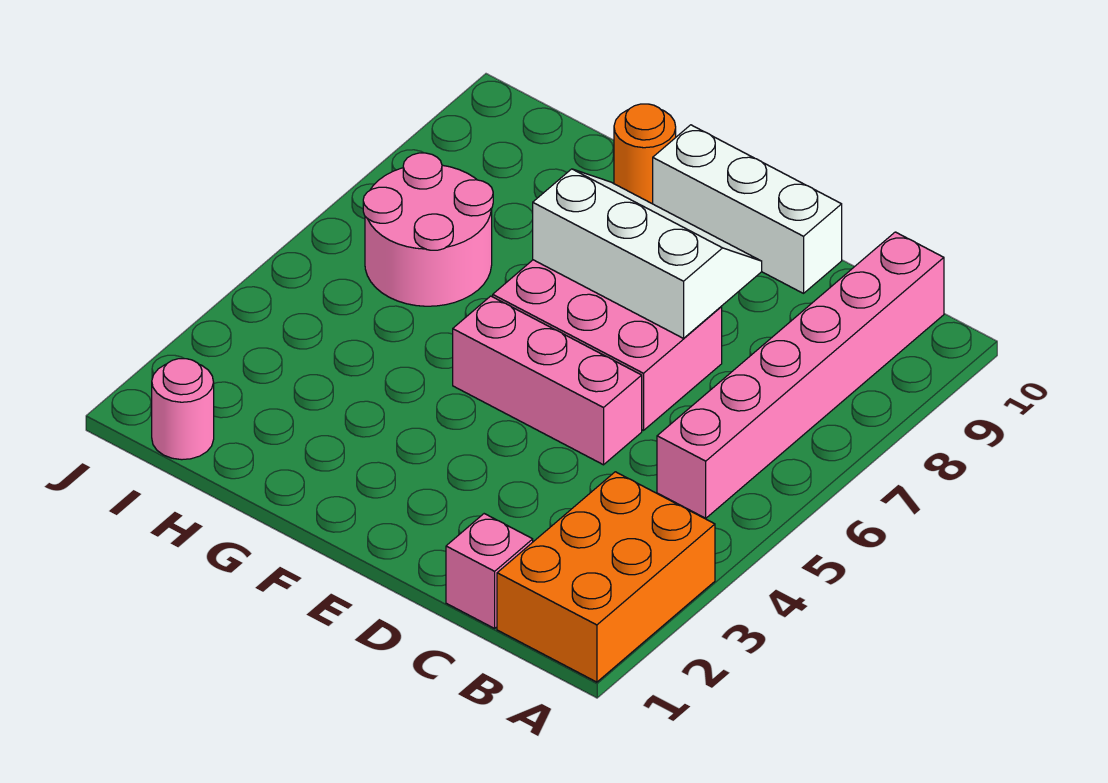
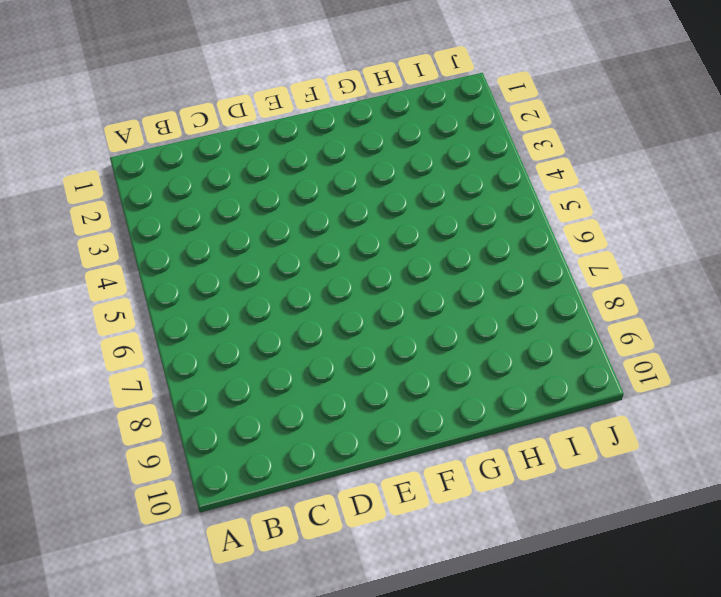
none -> orange brick A1:B3 level 1
none -> pink brick B5:B10 level 1

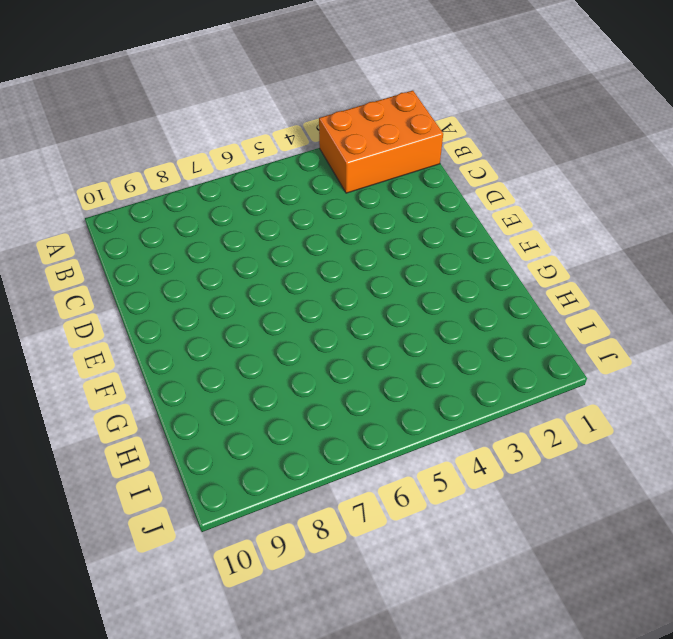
none -> pink brick B5:B10 level 1
none -> pink brick C1 level 1

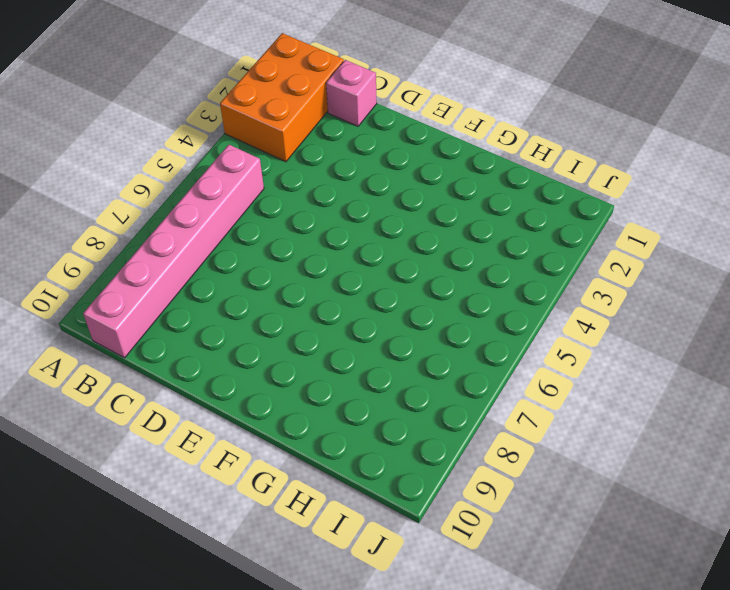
none -> pink brick D5:F5 level 1
none -> pink brick D6:F7 level 1

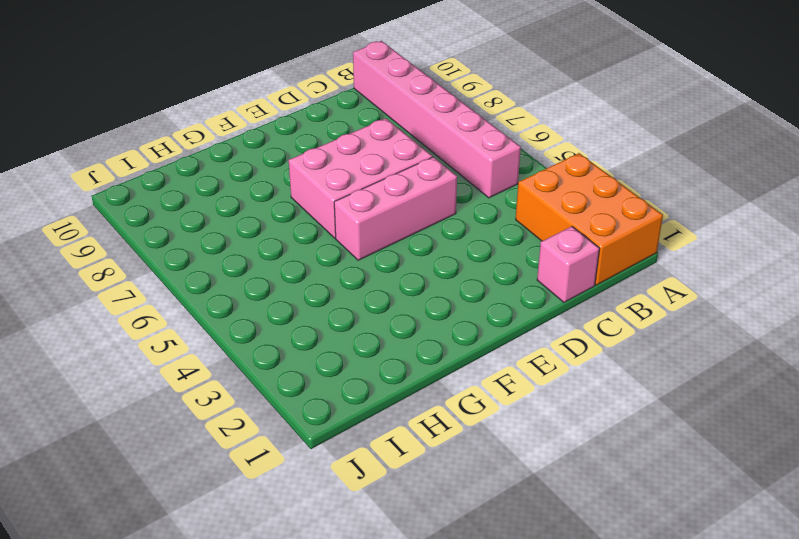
none -> white brick D10:F10 level 1
none -> orange round brick G10 level 1

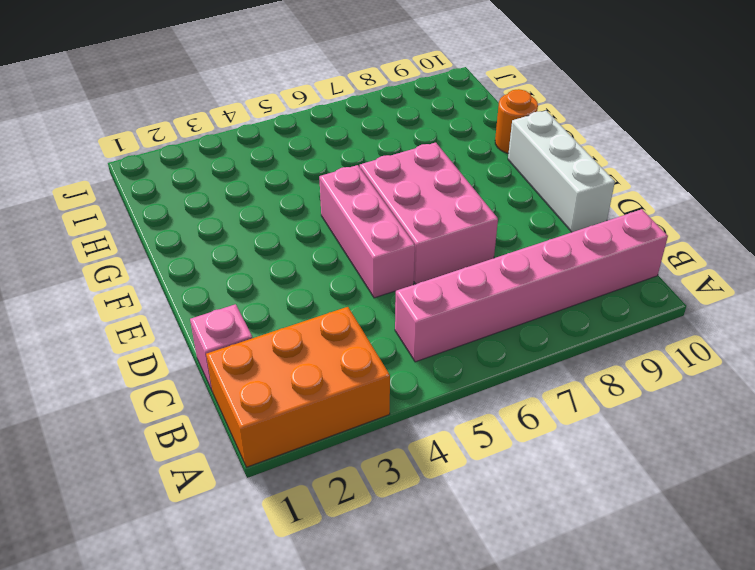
none -> pink round brick H6:I7 level 1
none -> pink round brick I1 level 1

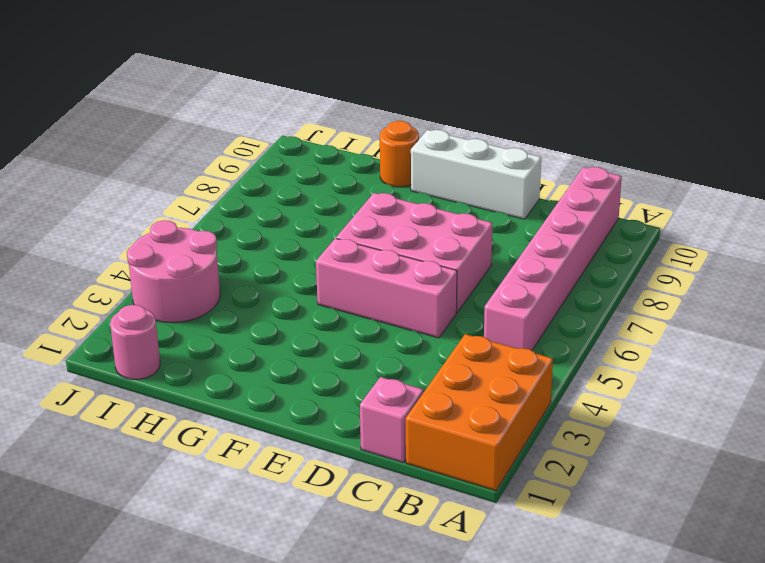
pink round brick I3:J4 level 1 -> pink round brick H6:I7 level 1
none -> white slope D7:F8 level 2 top 7

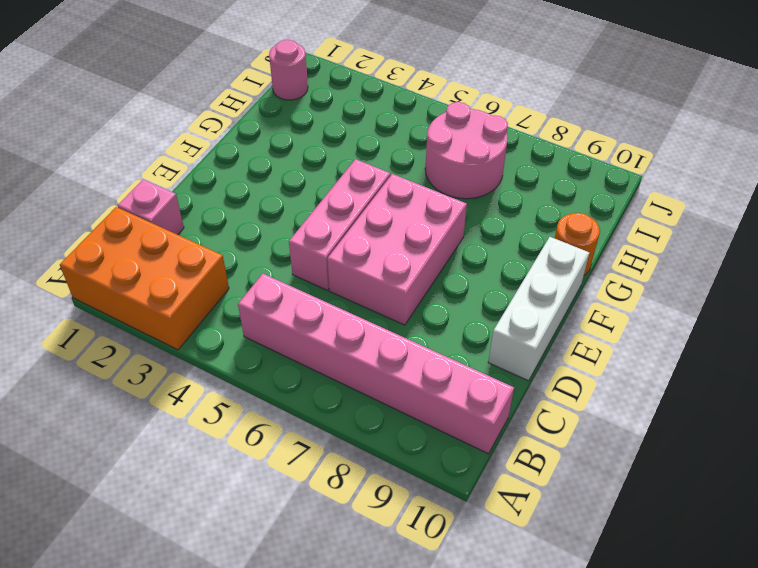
none -> white slope D7:F8 level 2 top 7

